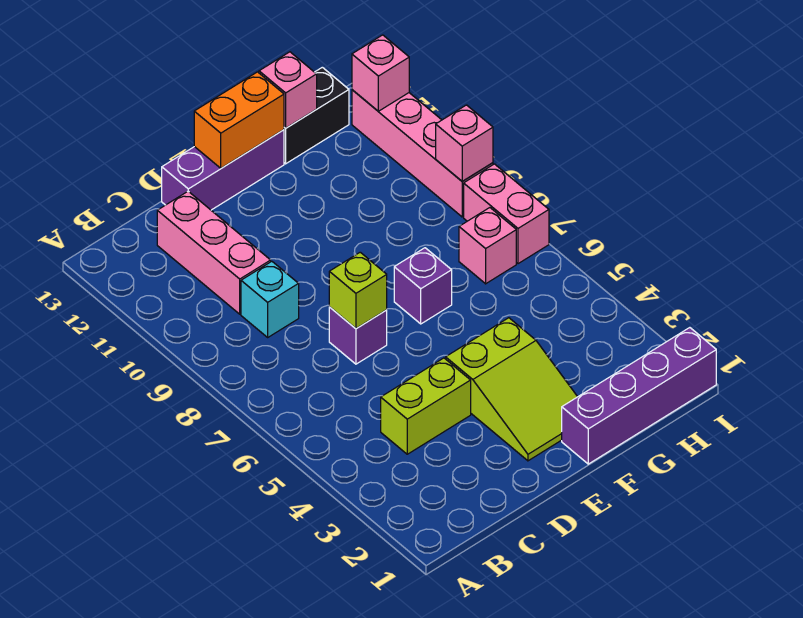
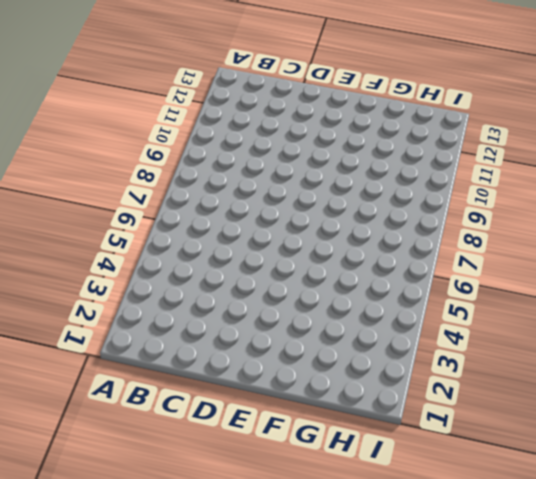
none -> lime brick C4:D4 level 1
none -> cyan brick C9 level 1
none -> pink brick C10:C12 level 1

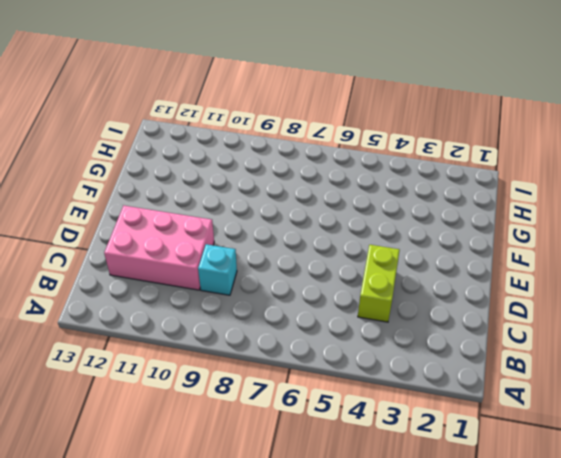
pink brick C10:D12 level 1 -> pink brick C10:C12 level 1
none -> purple brick D7 level 1
none -> purple brick D13:F13 level 1
none -> lime slope E2:F4 level 1 top 4

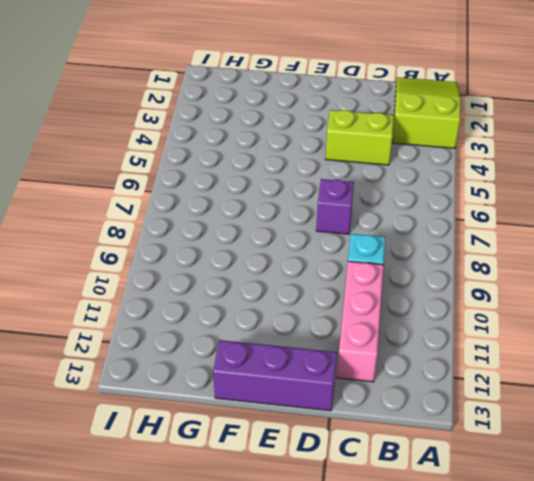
lime slope A1:B3 level 1 top 3 -> lime slope E2:F4 level 1 top 4
none -> purple brick F1:I1 level 1
none -> purple brick F7 level 1
none -> black brick G13:H13 level 1

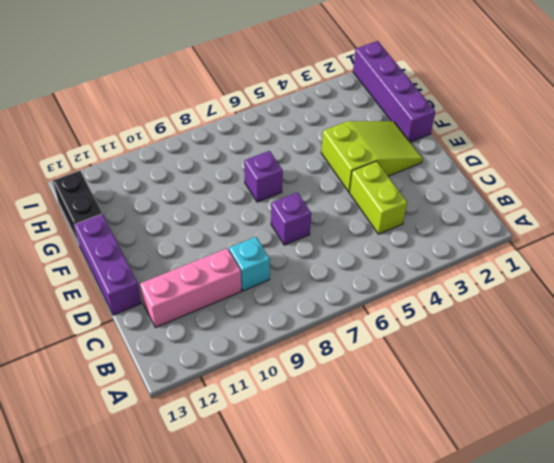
none -> pink brick H7 level 1
none -> pink brick I7:I8 level 1
none -> pink brick I9:I12 level 1

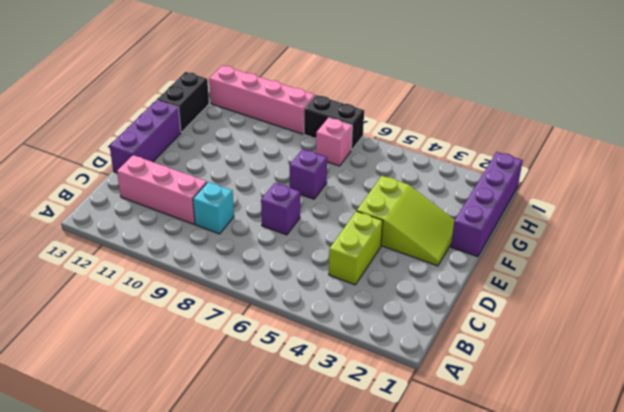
black brick I7:I8 level 1 -> pink brick I7:I8 level 1
none -> lime brick D7 level 2
none -> orange brick E13:F13 level 2
none -> pink brick G13 level 2

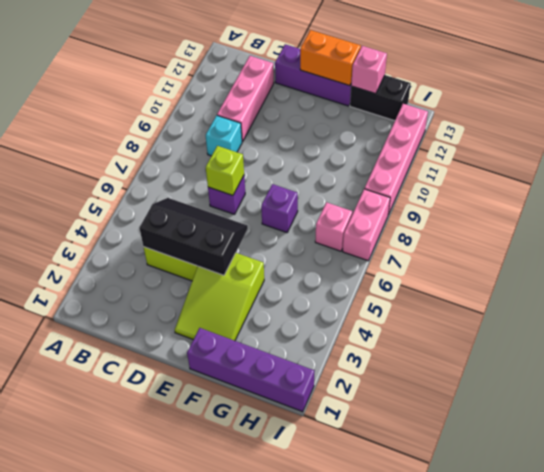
black slope C4:E5 level 2 top 4 -> none
none -> pink brick I9 level 2
none -> pink brick I12 level 2

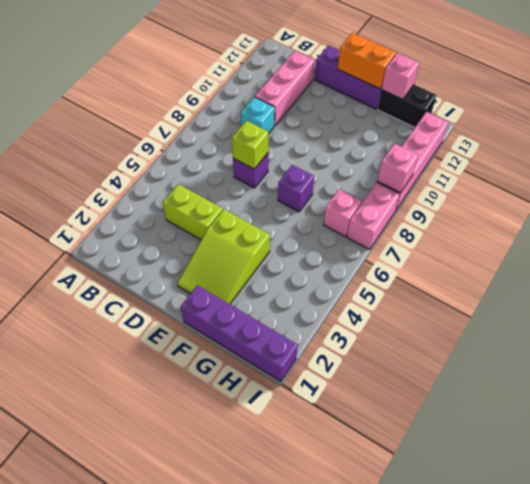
none -> pink brick I12 level 2

